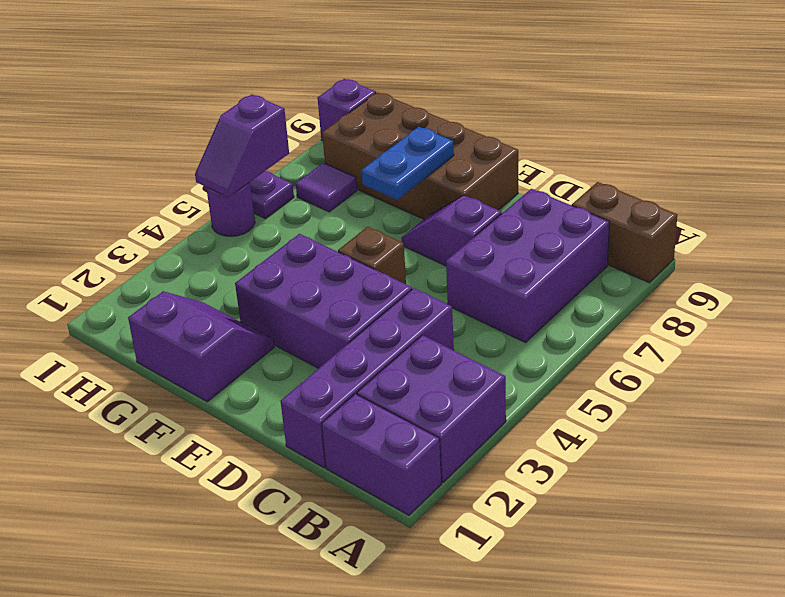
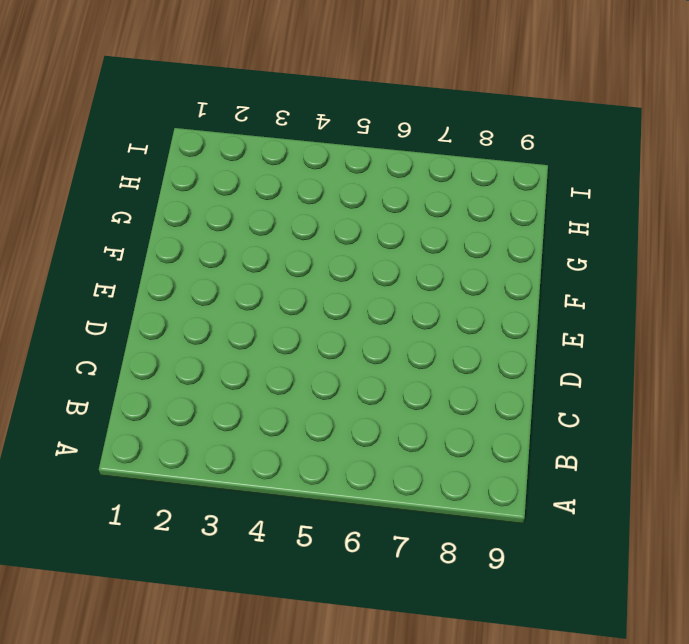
none -> purple brick A1:B1 level 1
none -> purple brick A2:B3 level 1
none -> brown brick A9:B9 level 1

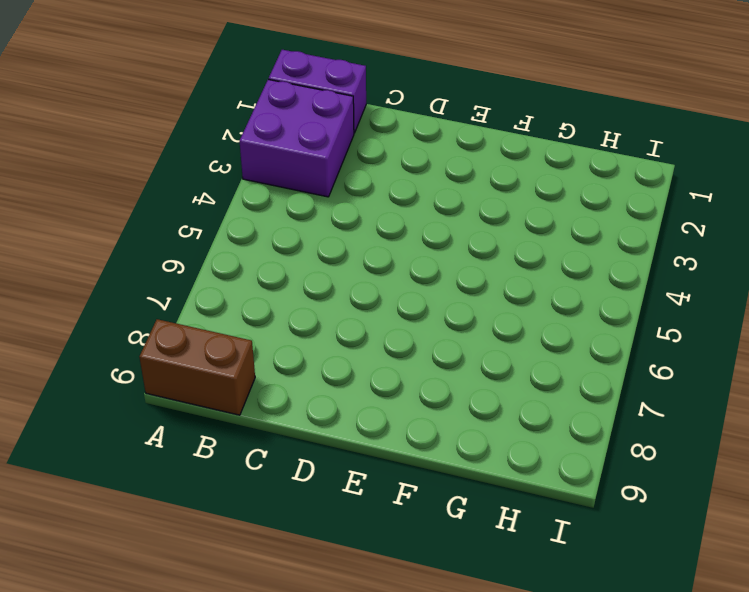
none -> purple brick B6:C8 level 1
none -> purple brick C1:C4 level 1
none -> purple brick D3:F4 level 1

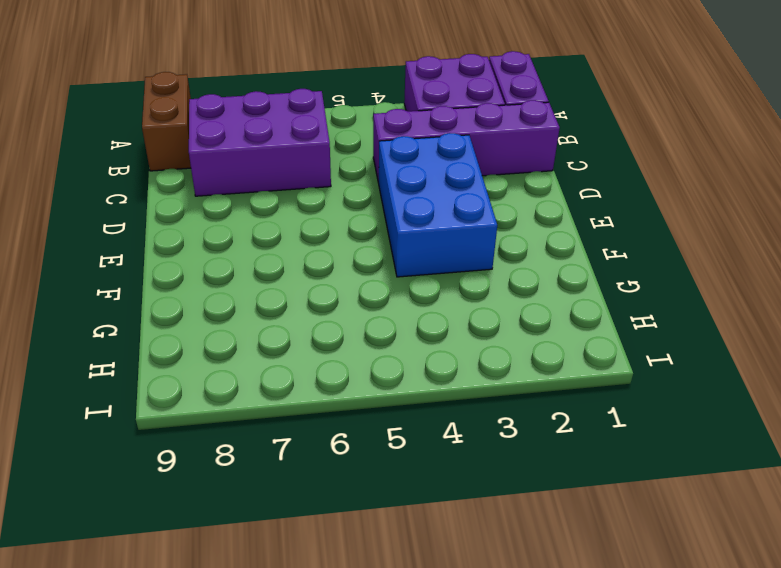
blue brick D3:F4 level 1 -> purple brick D3:F4 level 1
none -> purple slope D7:E7 level 1 top D
none -> brown brick E5 level 1
none -> brown brick E8:H9 level 1

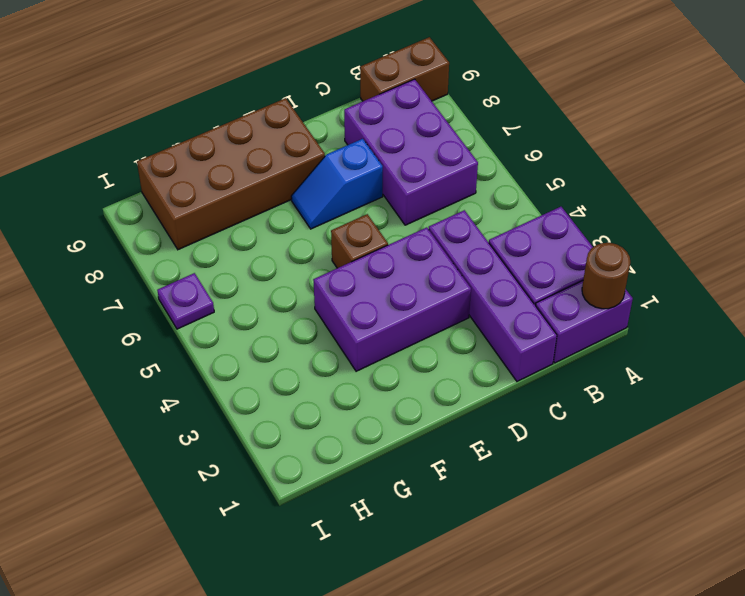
brown round brick A1 level 2 -> none
blue slope D7:E7 level 1 top D -> purple slope D7:E7 level 1 top D
none -> purple slope F1:G2 level 1 top 1
none -> purple tile H7 level 1
none -> purple round brick I5 level 1

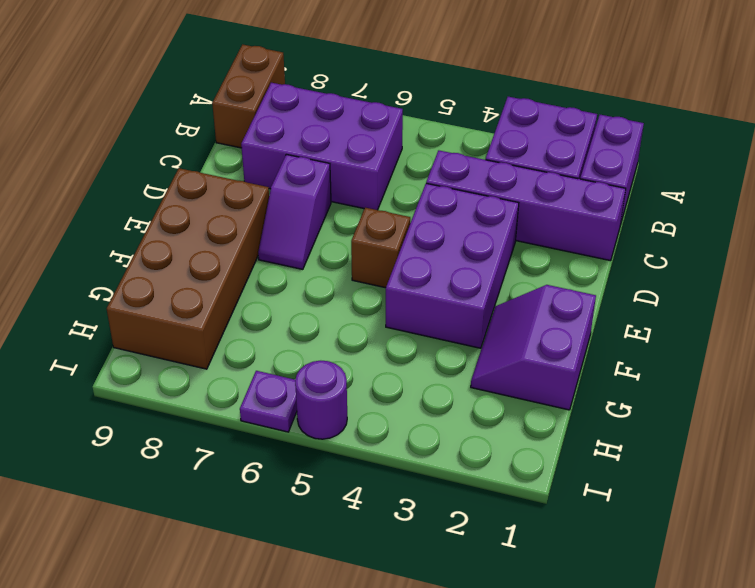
none -> purple tile H7 level 1
none -> purple brick I9 level 1
none -> blue plate F7:F8 level 2

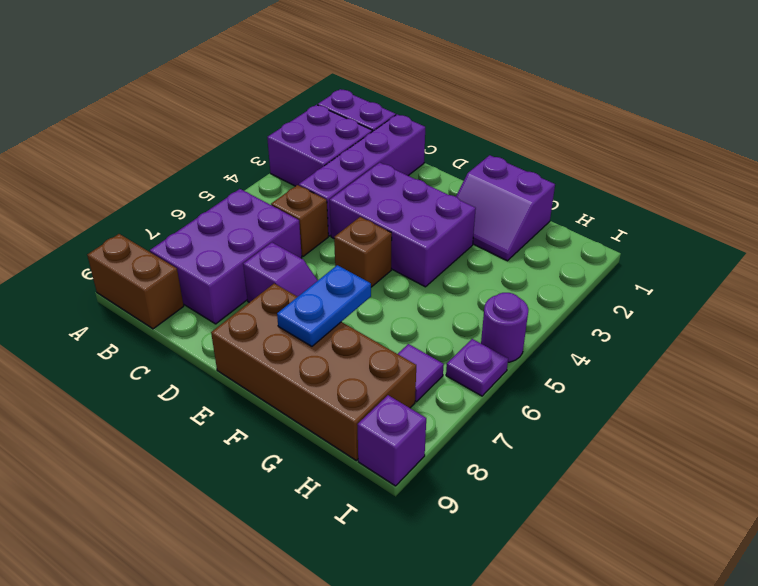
brown brick C5 level 1 -> none
none -> purple slope I5:I6 level 2 top 6

